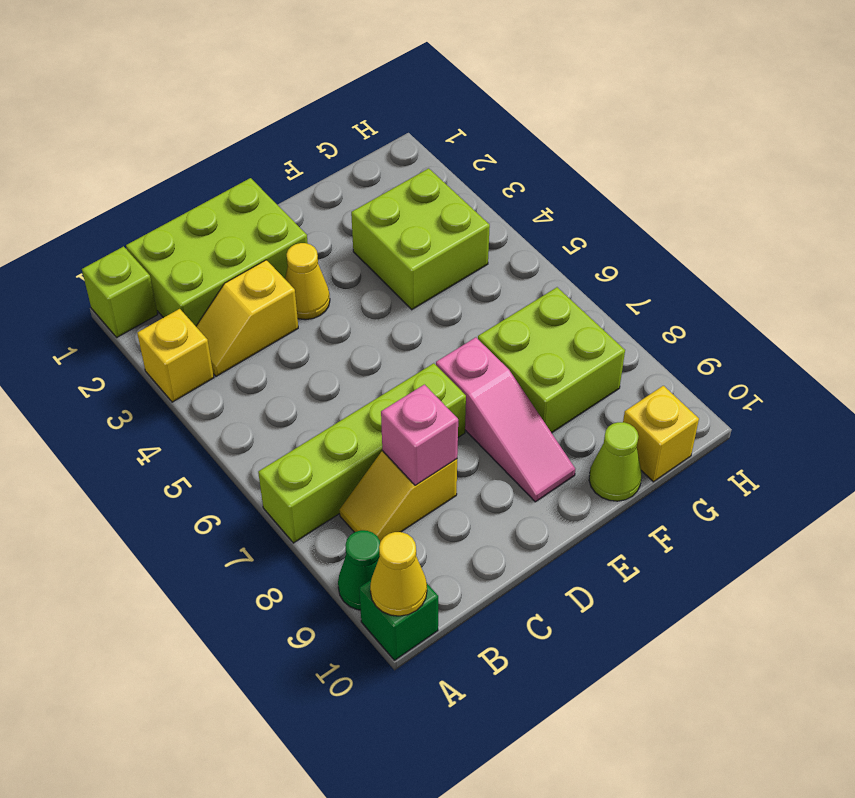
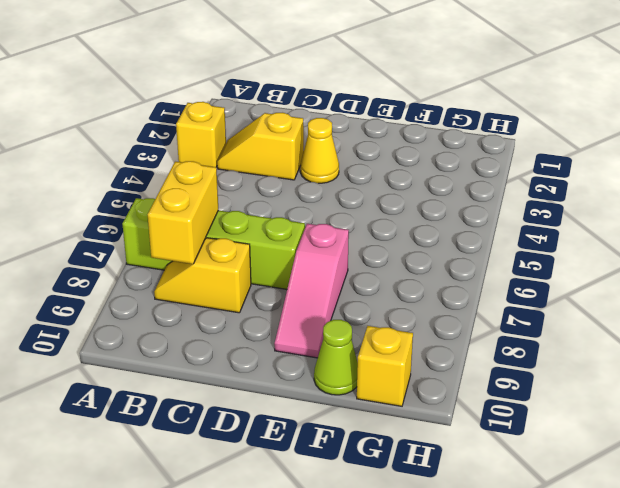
yellow brick B7:B8 level 2 -> none
none -> lime brick A1 level 1
none -> green cone A9 level 1
none -> green brick A10 level 1

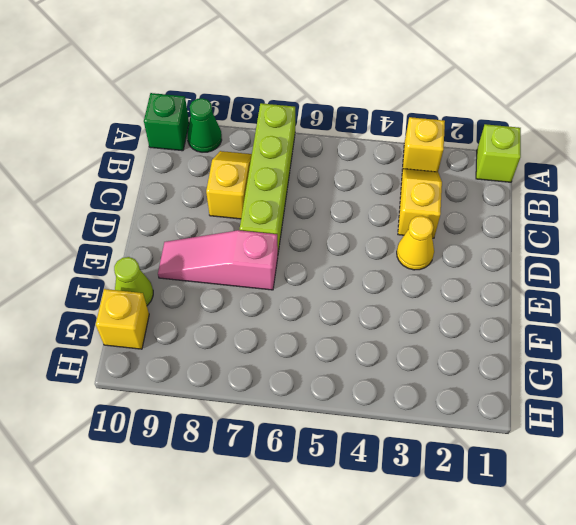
none -> lime brick B1:D2 level 1
none -> lime brick F3:G4 level 1
none -> lime brick F7:G8 level 1

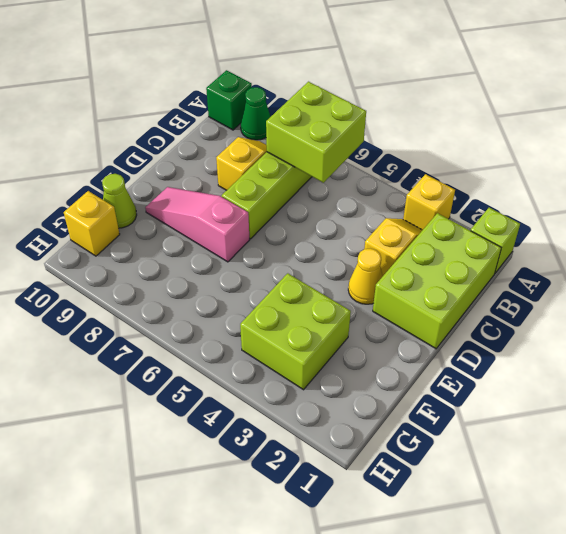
lime brick A6:B7 level 2 -> lime brick F7:G8 level 1
none -> yellow cone A10 level 2
none -> pink brick C8 level 2

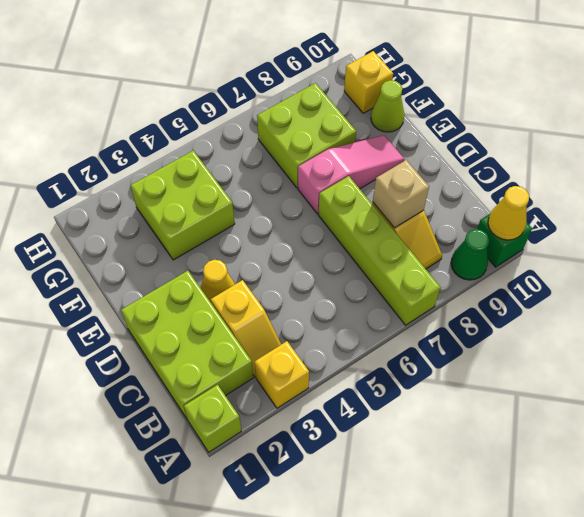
tan brick C8 level 2 -> pink brick C8 level 2

